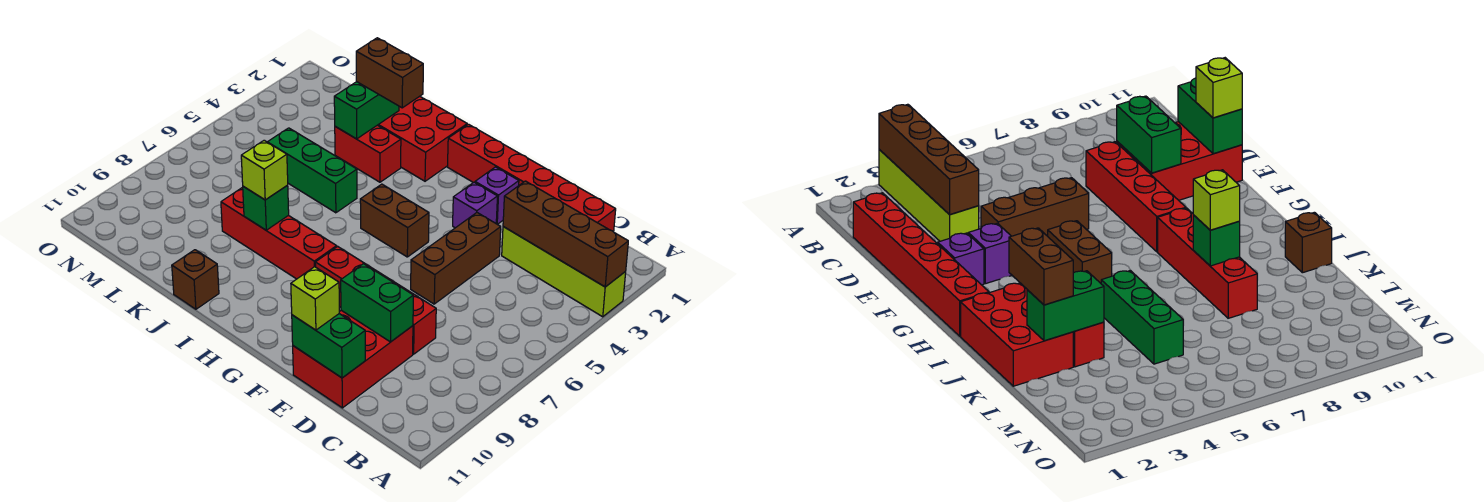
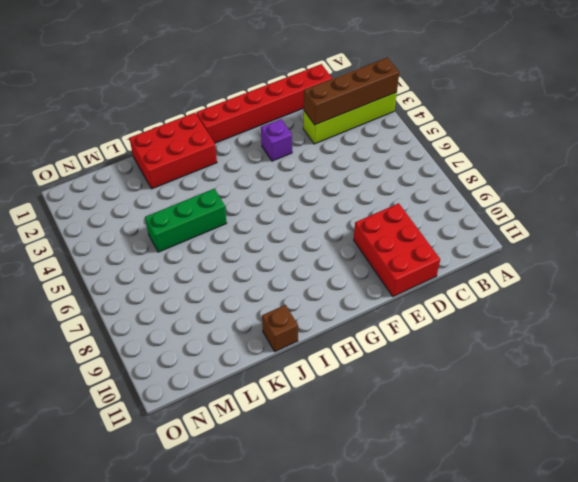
none -> red brick D8:G8 level 1
none -> brown brick E4:E6 level 1
none -> purple brick F2 level 1

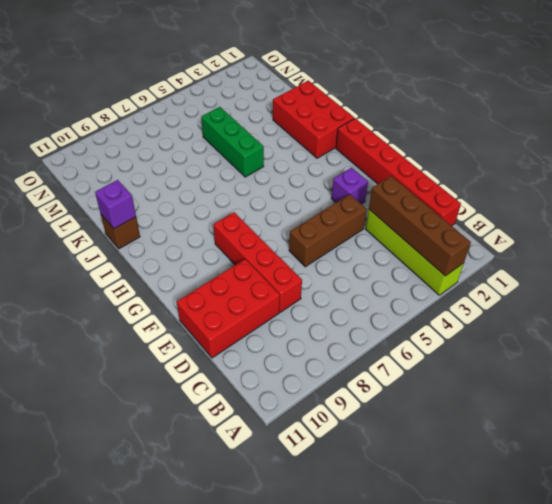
purple brick J11 level 2 -> purple brick F2 level 1
none -> brown brick G5:H5 level 1
none -> red brick H8:K8 level 1
none -> red brick J3:K3 level 1

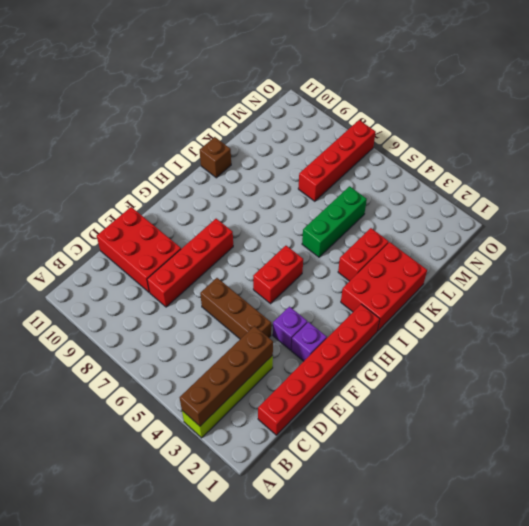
red brick G5:H5 level 1 -> brown brick G5:H5 level 1
red brick L7:O7 level 1 -> red brick H8:K8 level 1
none -> green brick D9:E9 level 2
none -> green brick D11:E11 level 2
none -> green brick J8 level 2

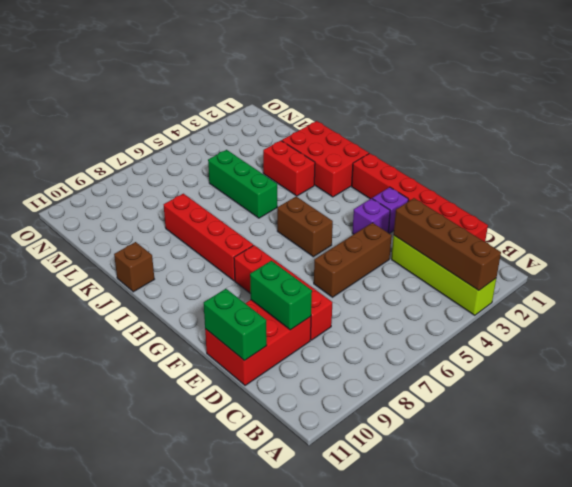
none -> green brick J8 level 2
none -> green brick K2:K3 level 2
none -> lime brick E11 level 3

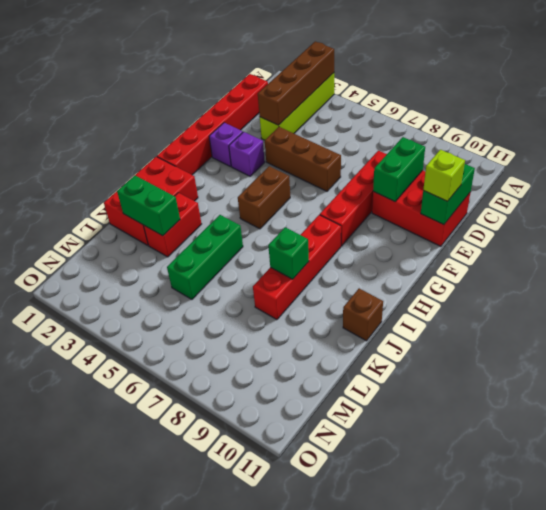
none -> brown brick J2:K2 level 3
none -> lime brick J8 level 3

